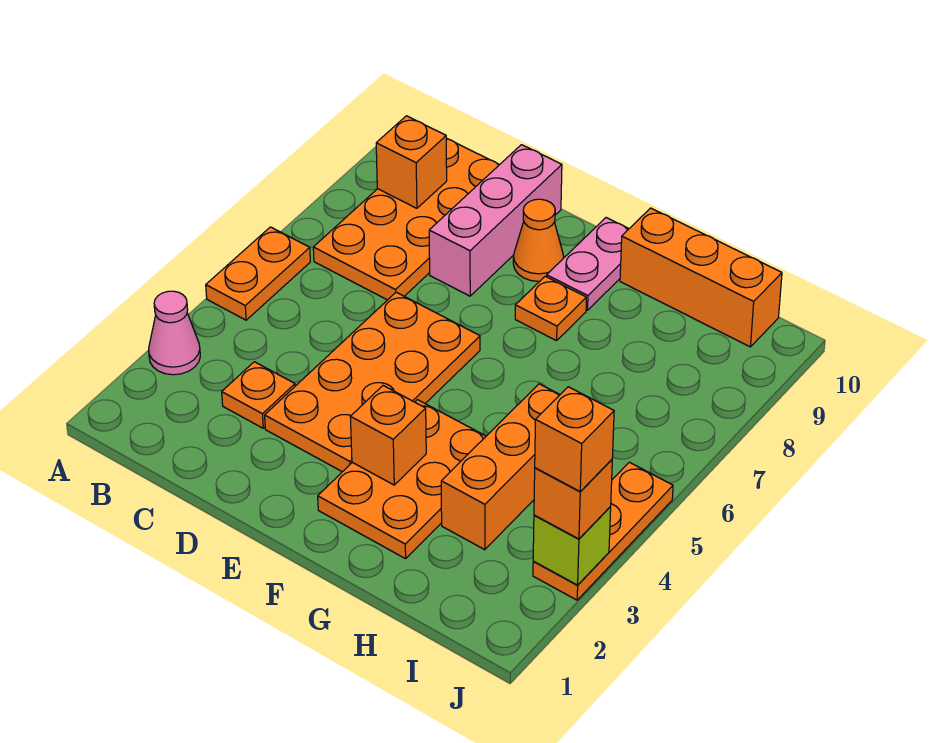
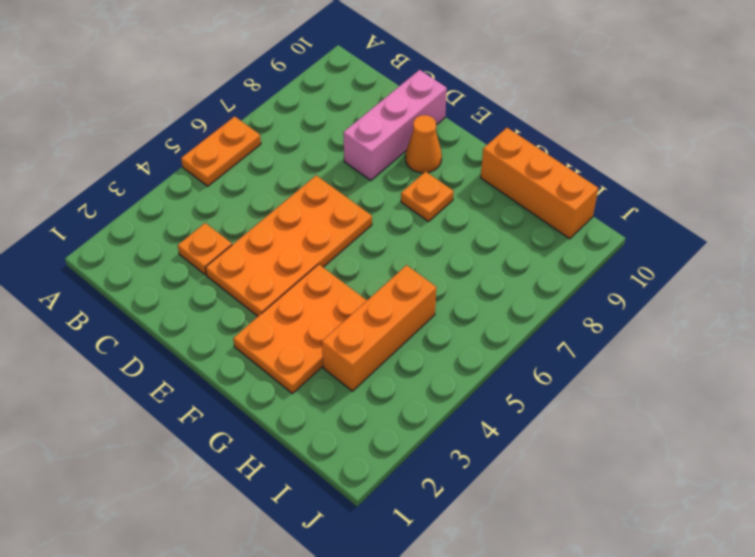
none -> pink cone A3 level 1
none -> orange plate B7:C10 level 1
none -> pink plate F9:F10 level 1

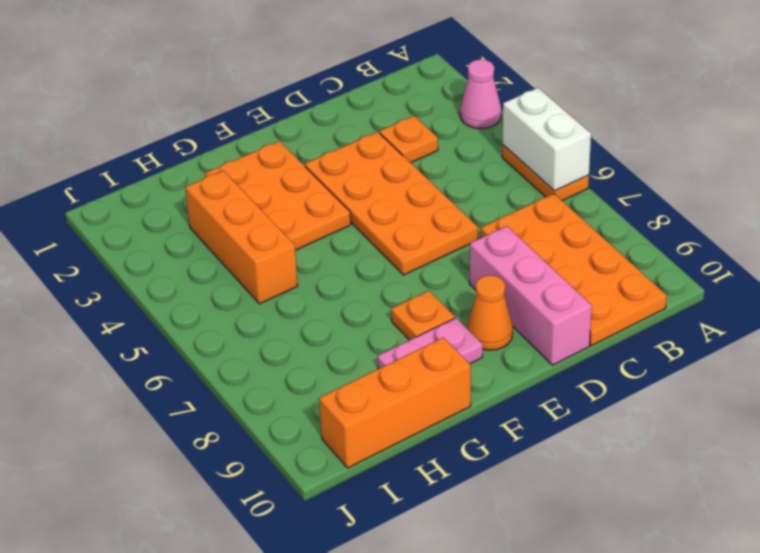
white brick A5:A6 level 2 -> none
pink plate F9:G9 level 1 -> pink plate F9:F10 level 1
none -> orange plate J3:J5 level 1
none -> orange brick B9 level 2
none -> orange brick F3 level 2

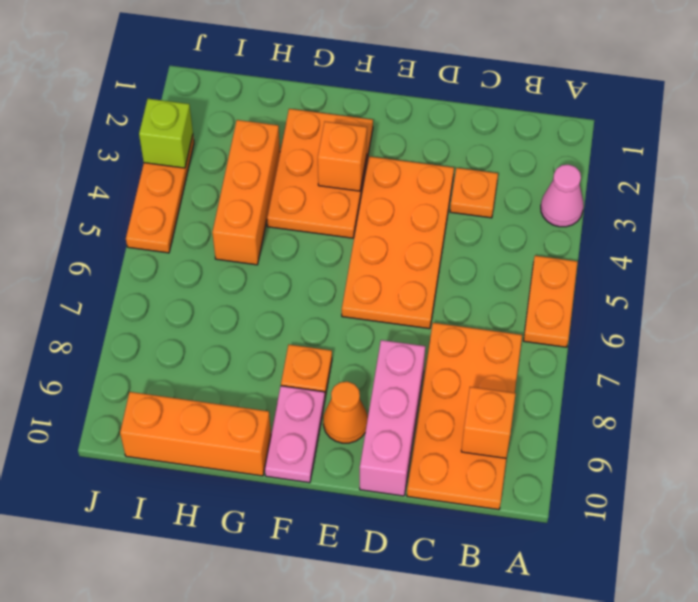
none -> orange brick J3 level 3
none -> orange brick J3 level 4

